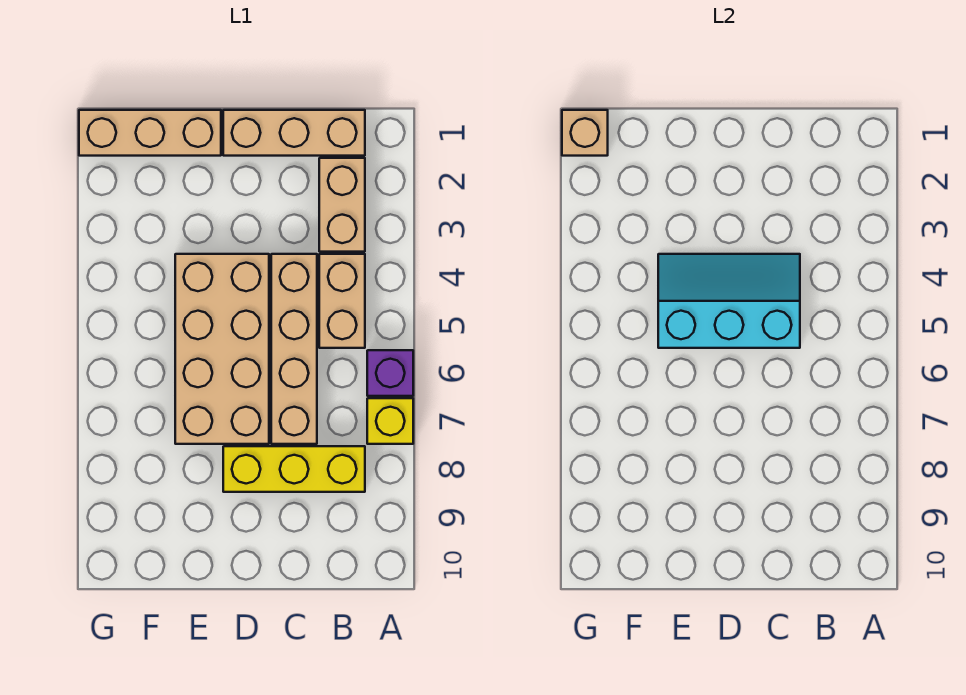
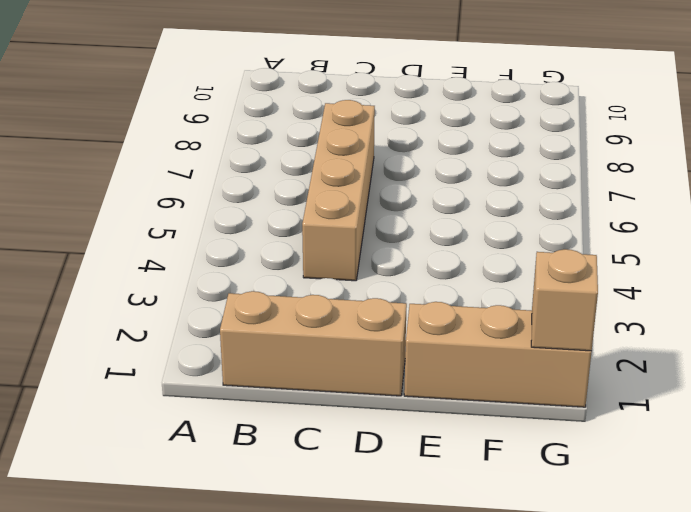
none -> purple brick A6 level 1
none -> yellow brick A7 level 1

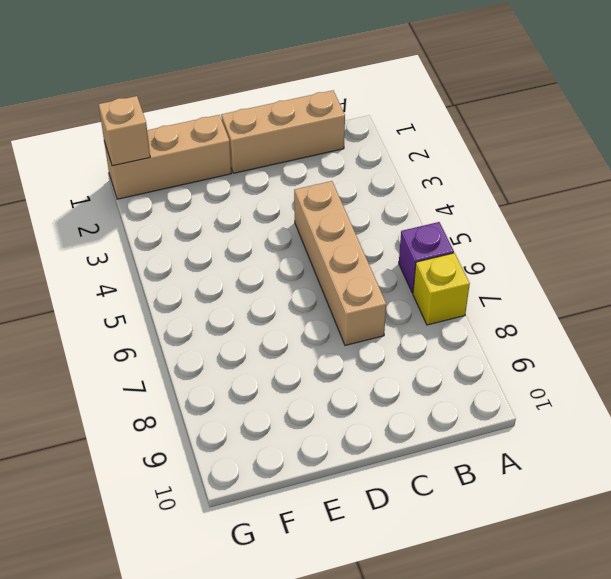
none -> tan brick B2:B3 level 1
none -> tan brick B4:B5 level 1

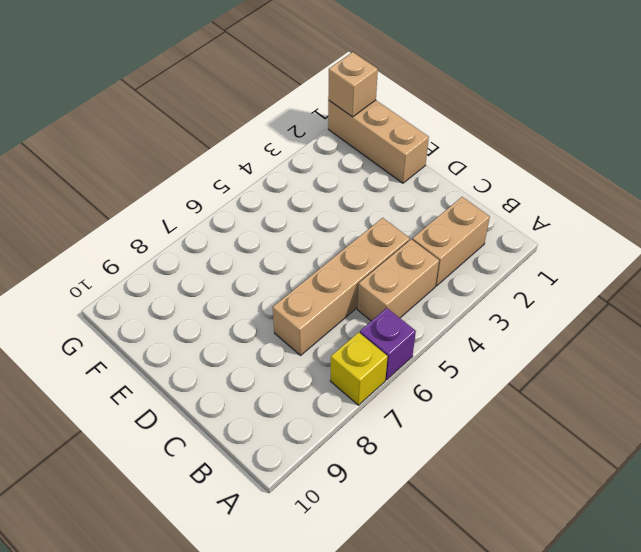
none -> tan brick B1:D1 level 1
none -> yellow brick B8:D8 level 1

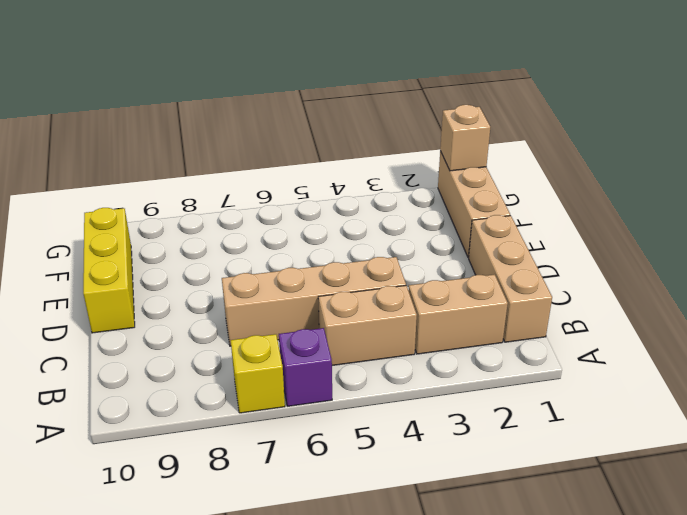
yellow brick D10:F10 level 1 -> yellow brick B8:D8 level 1
none -> tan brick D4:E7 level 1
none -> cyan slope C4:E5 level 2 top 5

